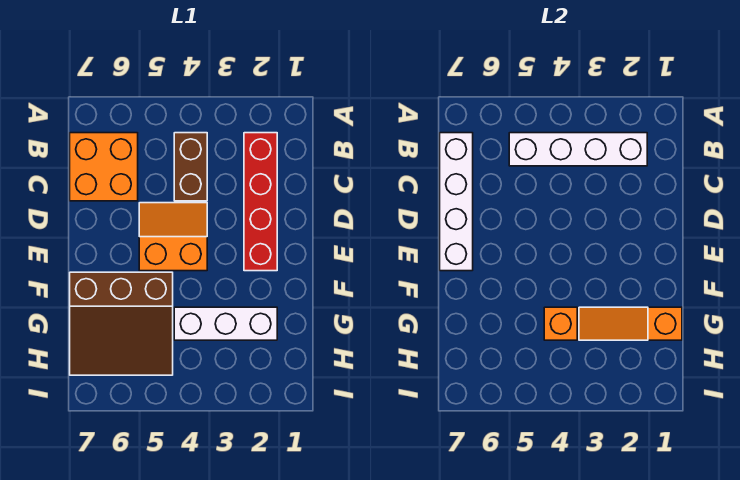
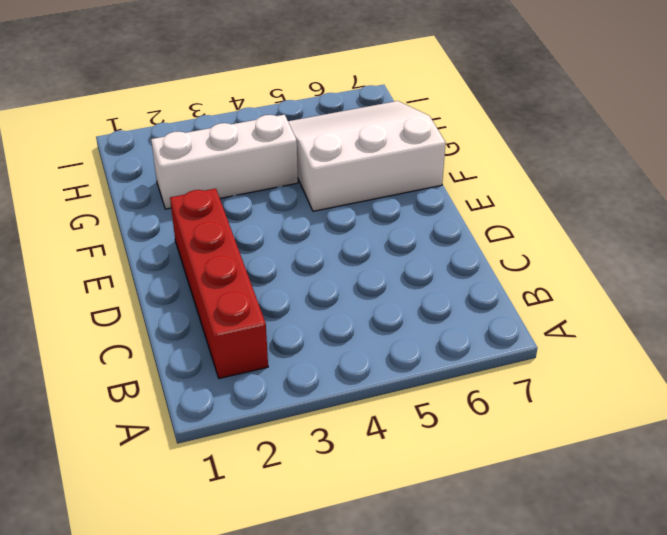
white slope F5:H7 level 1 top F -> brown slope F5:H7 level 1 top F
none -> brown brick B4:C4 level 1
none -> orange brick B6:C7 level 1

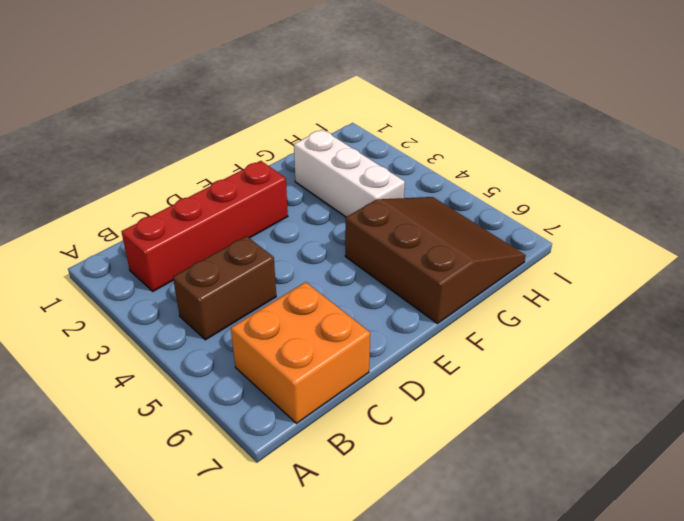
none -> orange slope D4:E5 level 1 top E
none -> white brick B2:B5 level 2

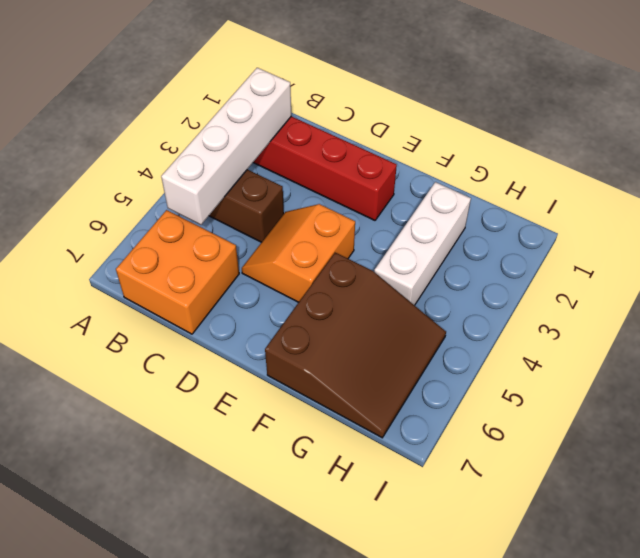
none -> white brick B7:E7 level 2
none -> orange slope G1:G3 level 2 top 1

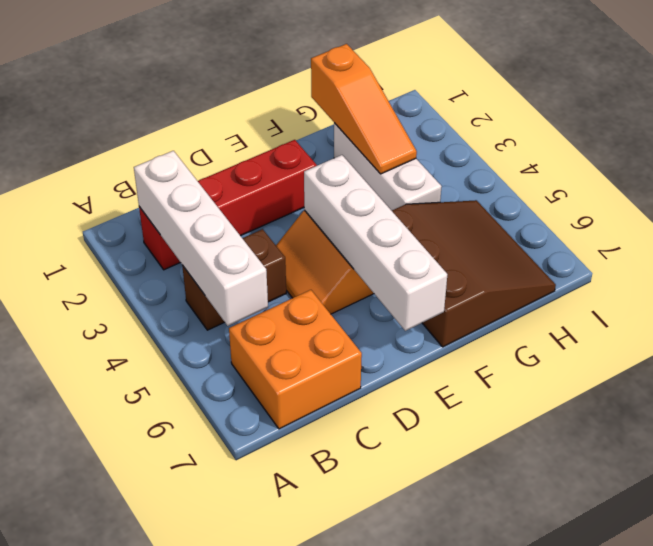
white brick E4:E7 level 2 -> white brick B7:E7 level 2
none -> orange brick G4 level 2

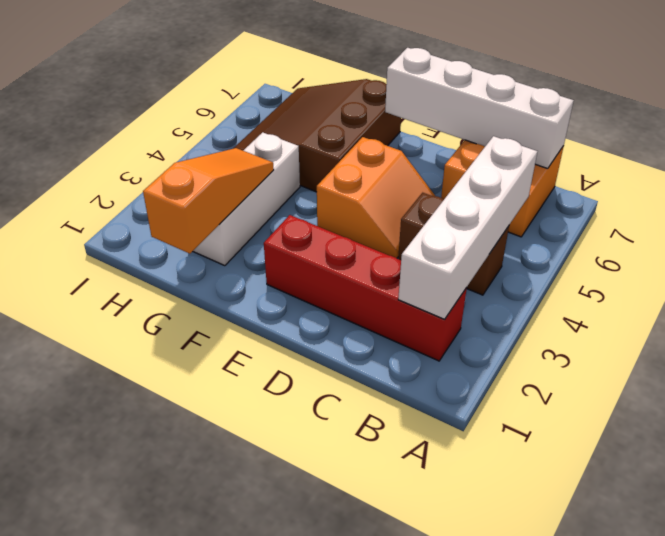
none -> orange brick G4 level 2

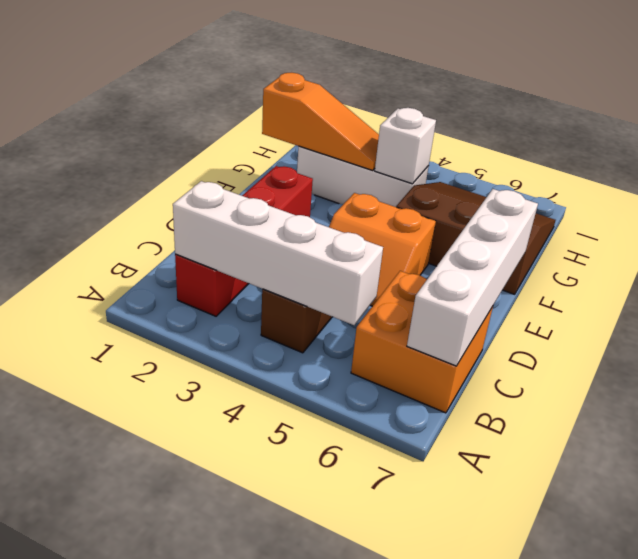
white brick G4 level 2 -> orange brick G4 level 2

